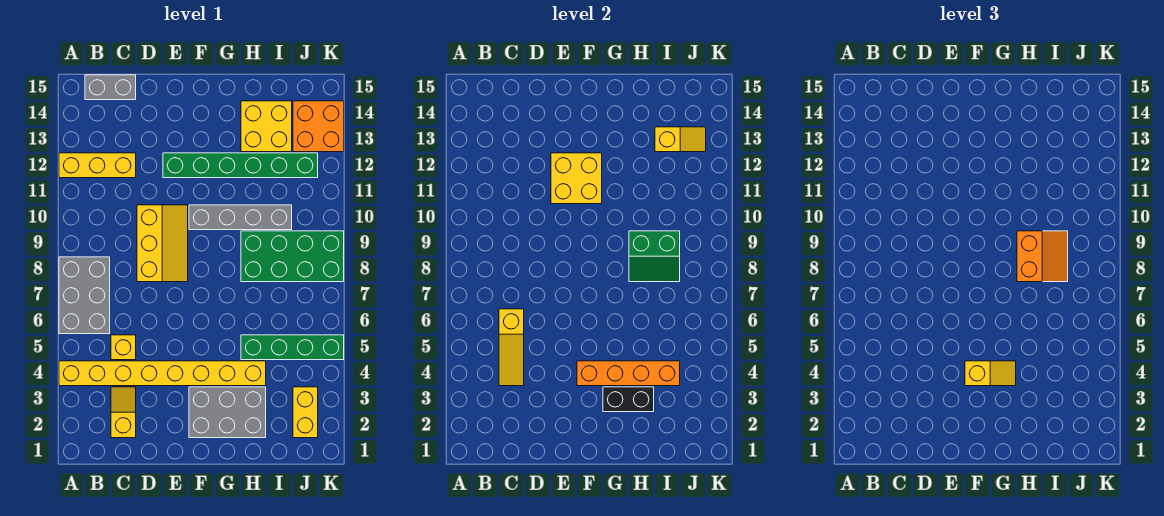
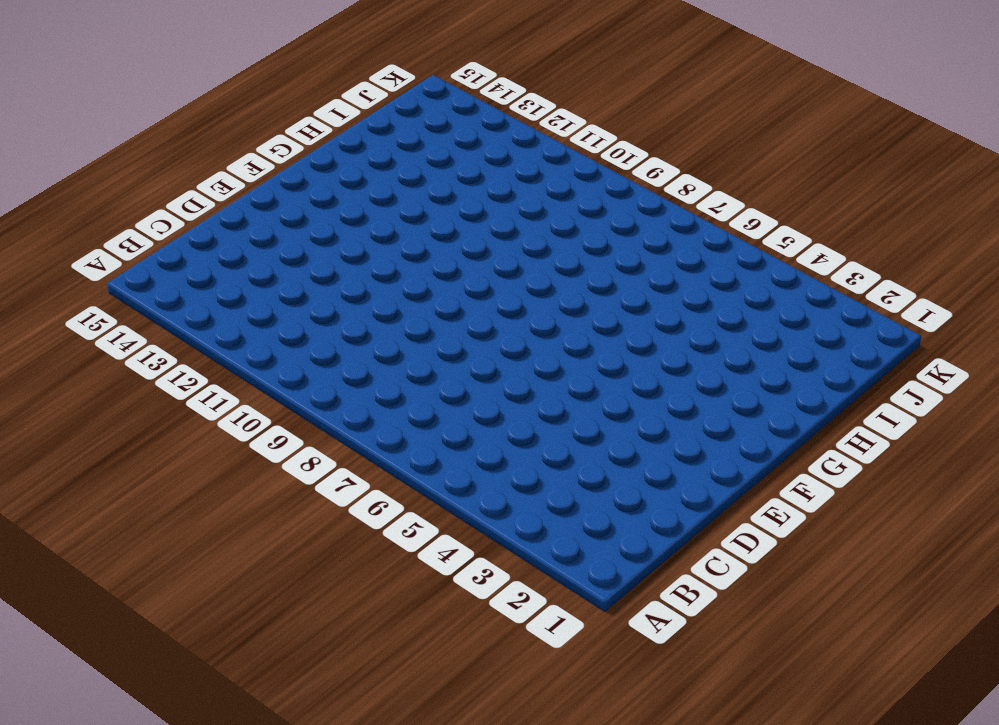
none -> yellow brick A4:H4 level 1
none -> grey brick A6:B8 level 1
none -> yellow brick A12:C12 level 1

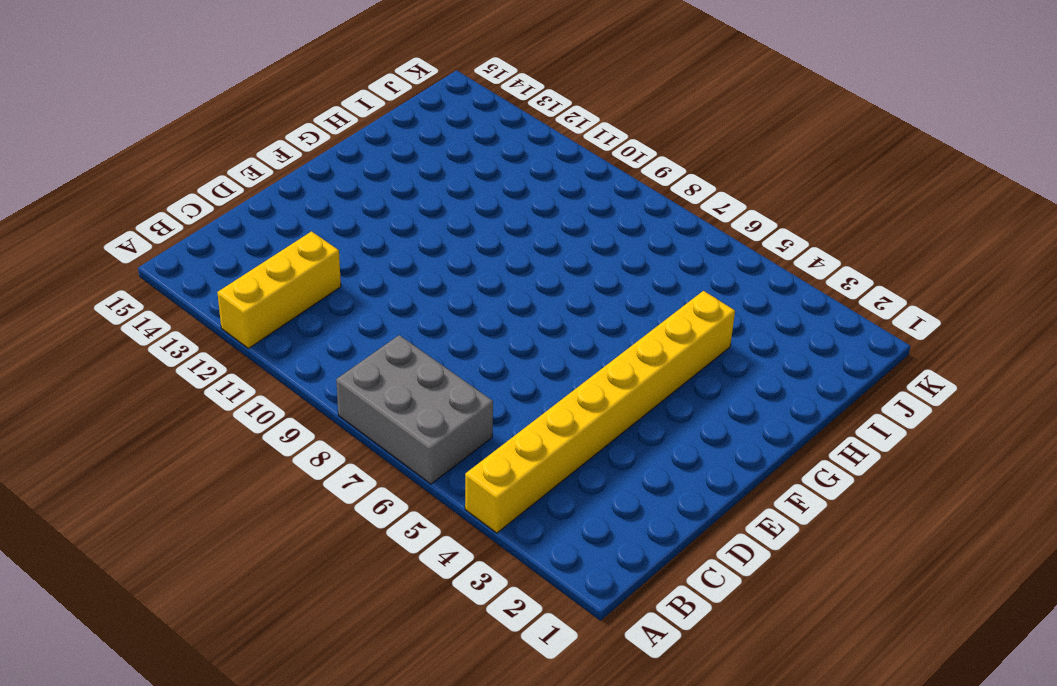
none -> grey brick B15:C15 level 1
none -> yellow slope C2:C3 level 1 top 2
none -> yellow brick C5 level 1

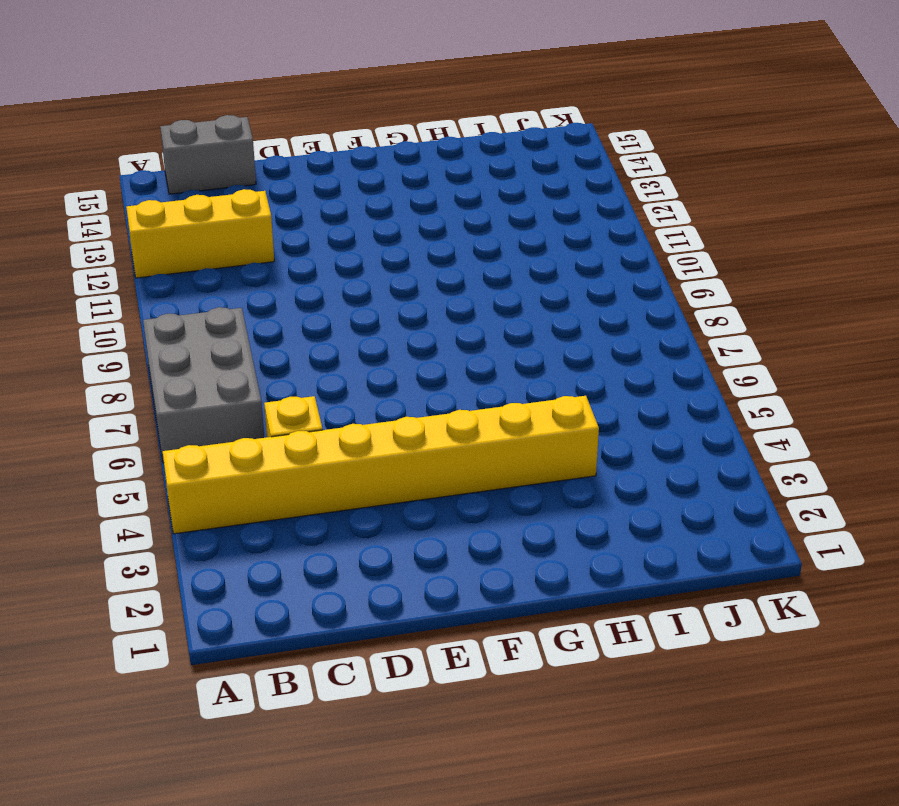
none -> yellow slope C2:C3 level 1 top 2
none -> yellow slope D8:E10 level 1 top D
none -> green brick E12:J12 level 1

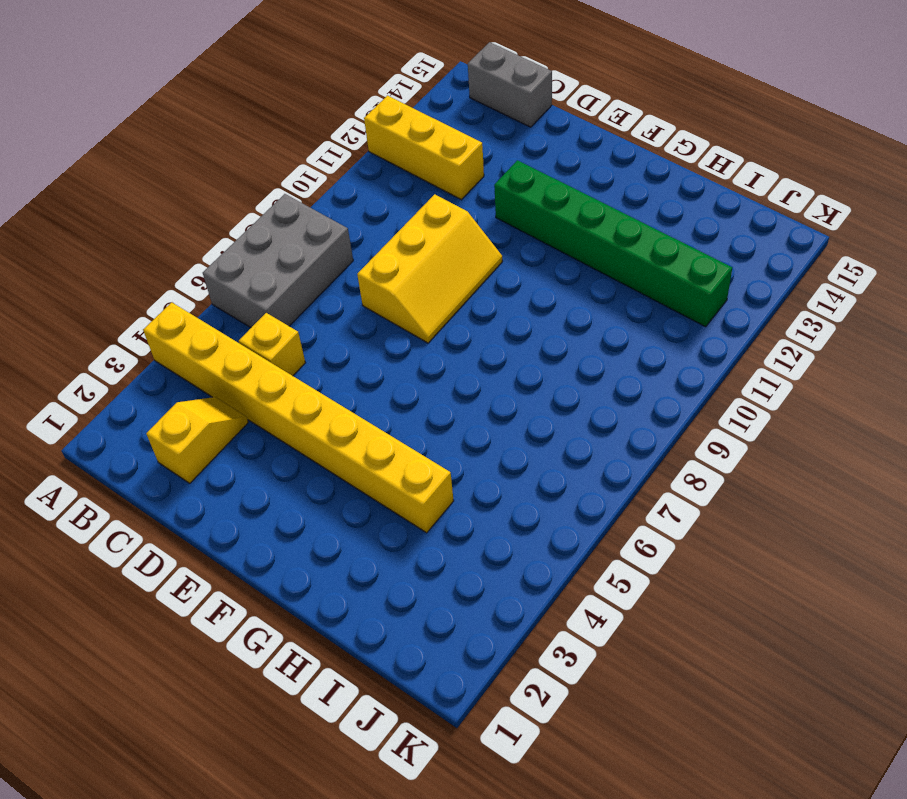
none -> grey brick F2:H3 level 1
none -> grey brick F10:I10 level 1
none -> green brick H5:K5 level 1

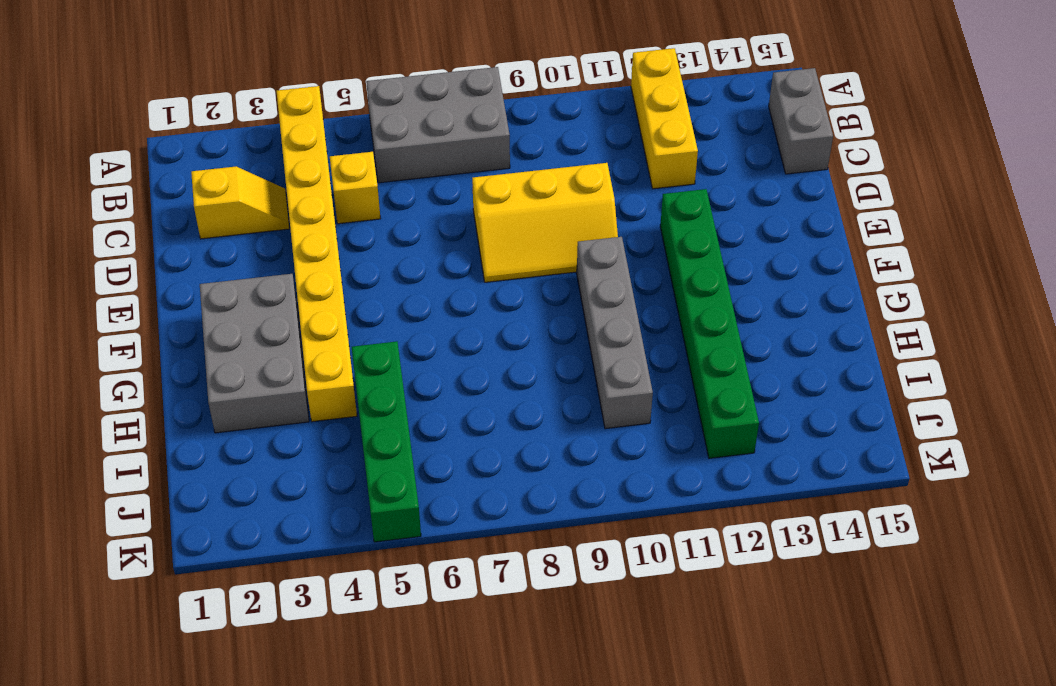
none -> green brick H8:K9 level 1
none -> yellow brick H13:I14 level 1
none -> yellow brick J2:J3 level 1

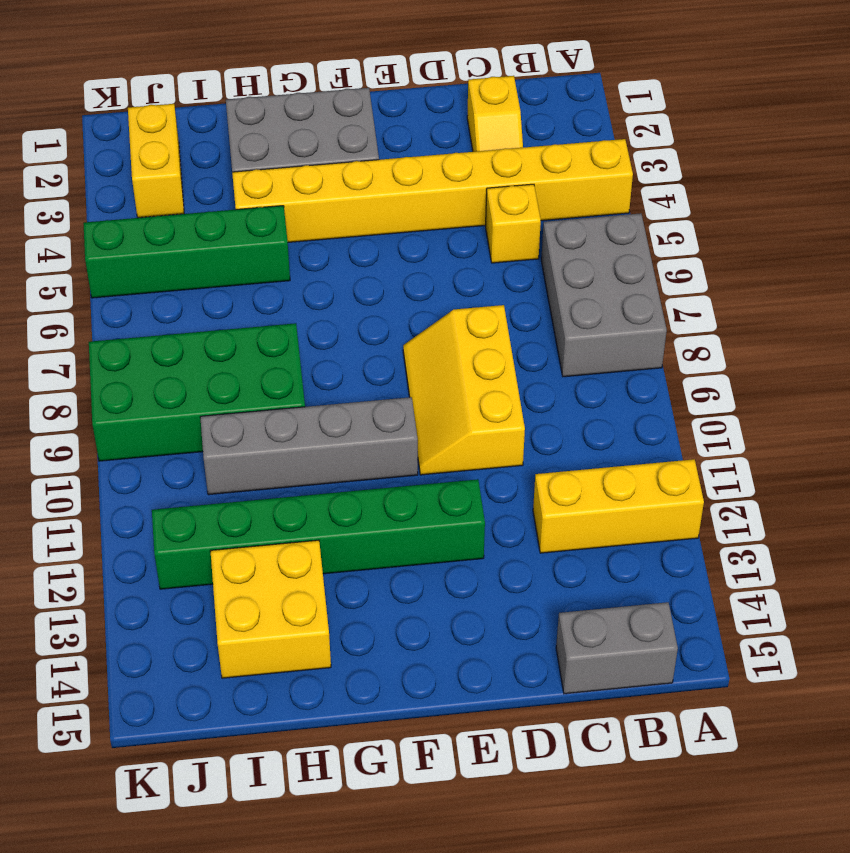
none -> orange brick J13:K14 level 1
none -> yellow slope C4:C6 level 2 top 6
none -> yellow brick E11:F12 level 2

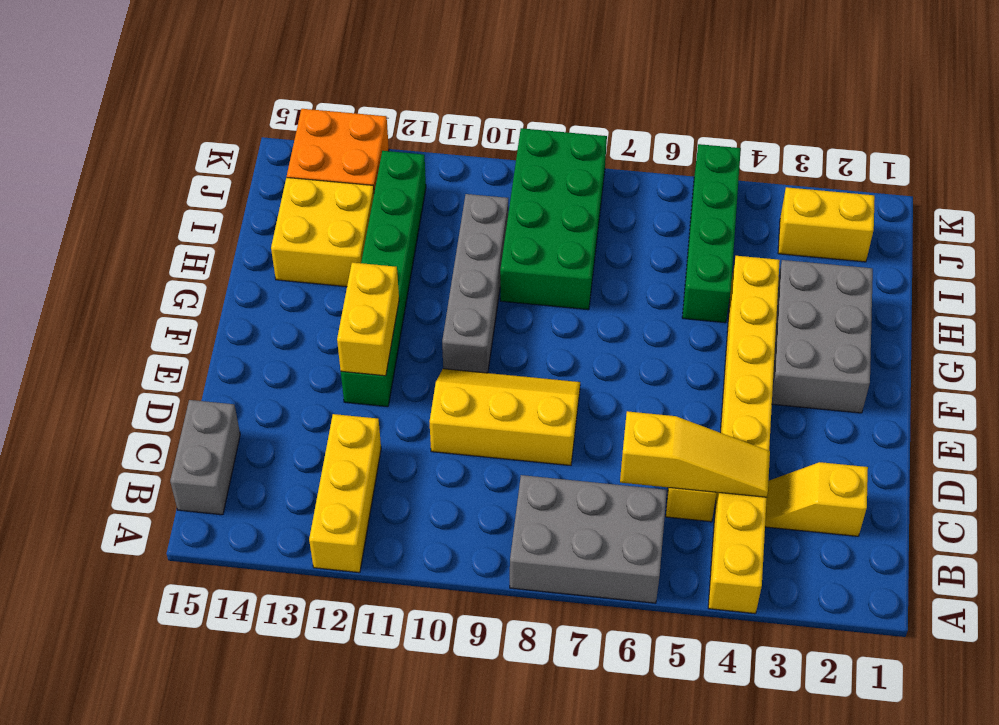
yellow brick E12:F12 level 2 -> yellow brick E11:F12 level 2
none -> orange brick F4:I4 level 2
none -> black brick G3:H3 level 2
none -> green slope H8:I9 level 2 top 9

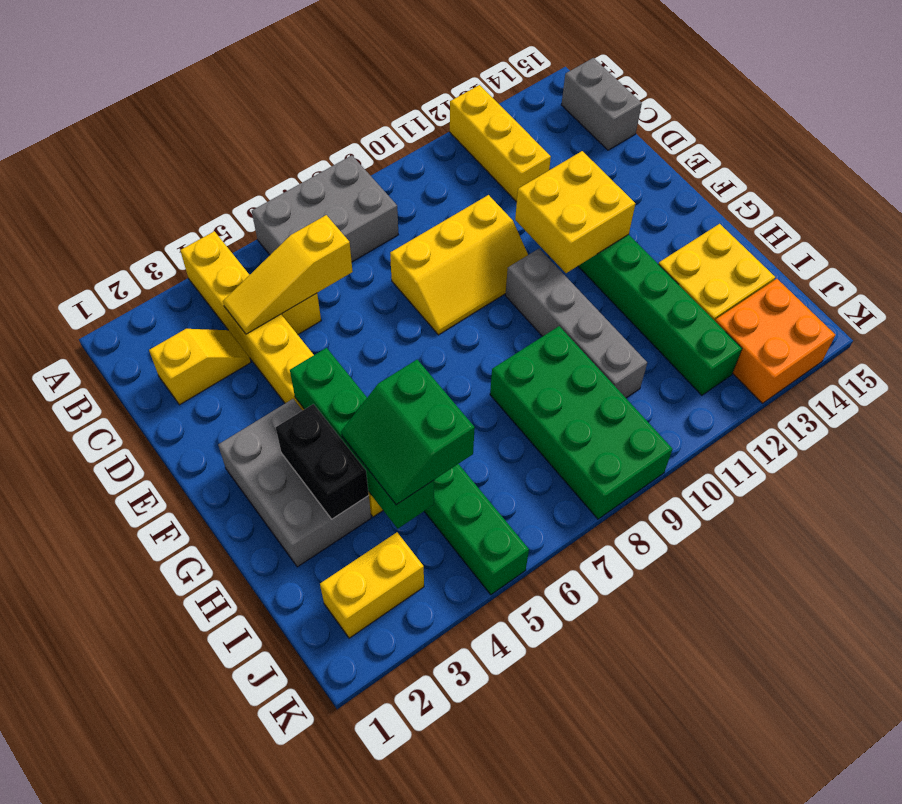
green brick F4:I4 level 2 -> orange brick F4:I4 level 2
green slope H4:I5 level 3 top 5 -> green slope H8:I9 level 2 top 9
none -> yellow slope I13:J13 level 2 top I
none -> yellow slope F4:G4 level 3 top F
none -> orange slope H8:I9 level 3 top H

